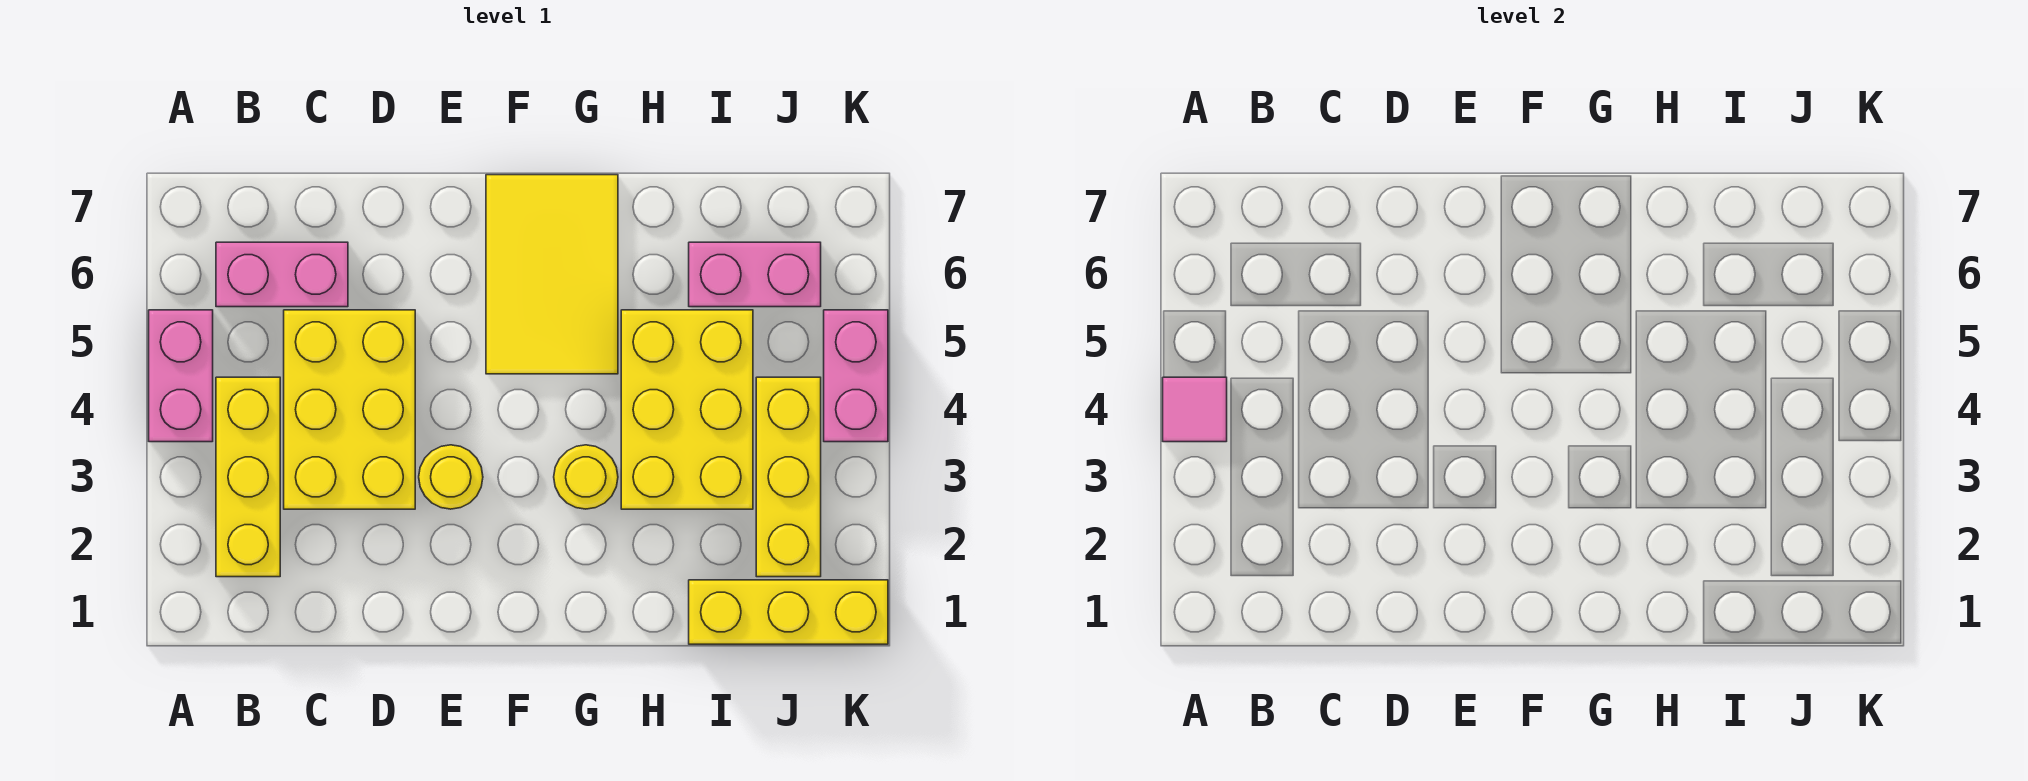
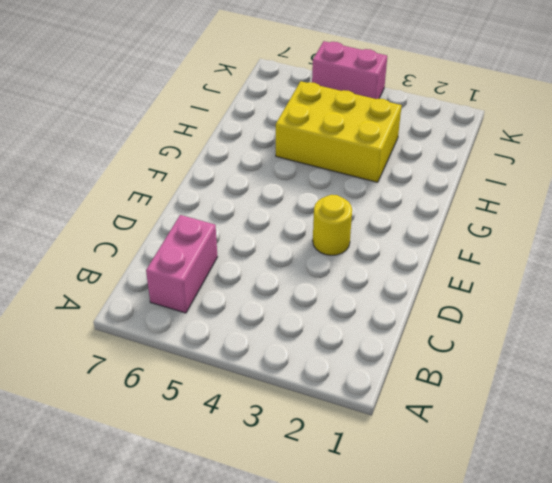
none -> pink brick A4:A5 level 1
none -> yellow brick B2:B4 level 1
none -> yellow brick C3:D5 level 1

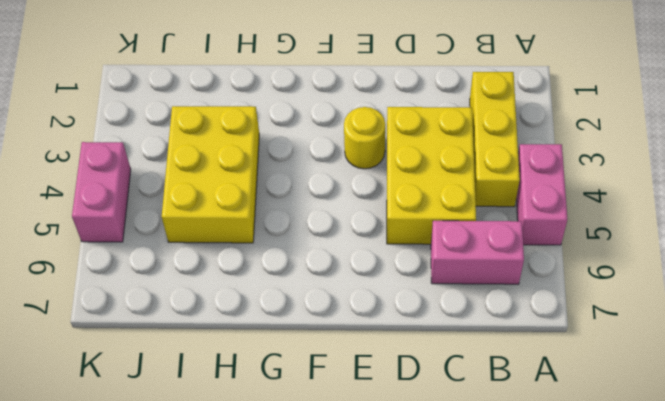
none -> yellow tile F5:G7 level 1
none -> yellow round brick G3 level 1
none -> yellow brick I1:K1 level 1

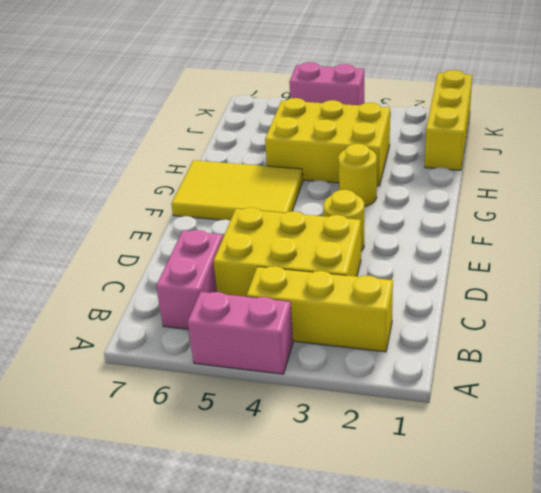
none -> pink brick I6:J6 level 1
none -> yellow brick J2:J4 level 1
none -> pink tile A4 level 2

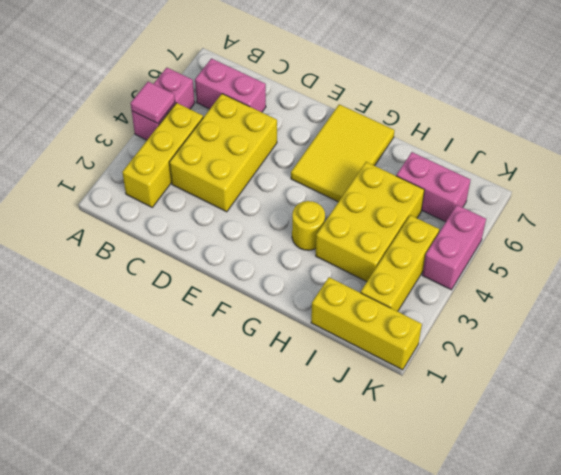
none -> yellow round brick E3 level 1

